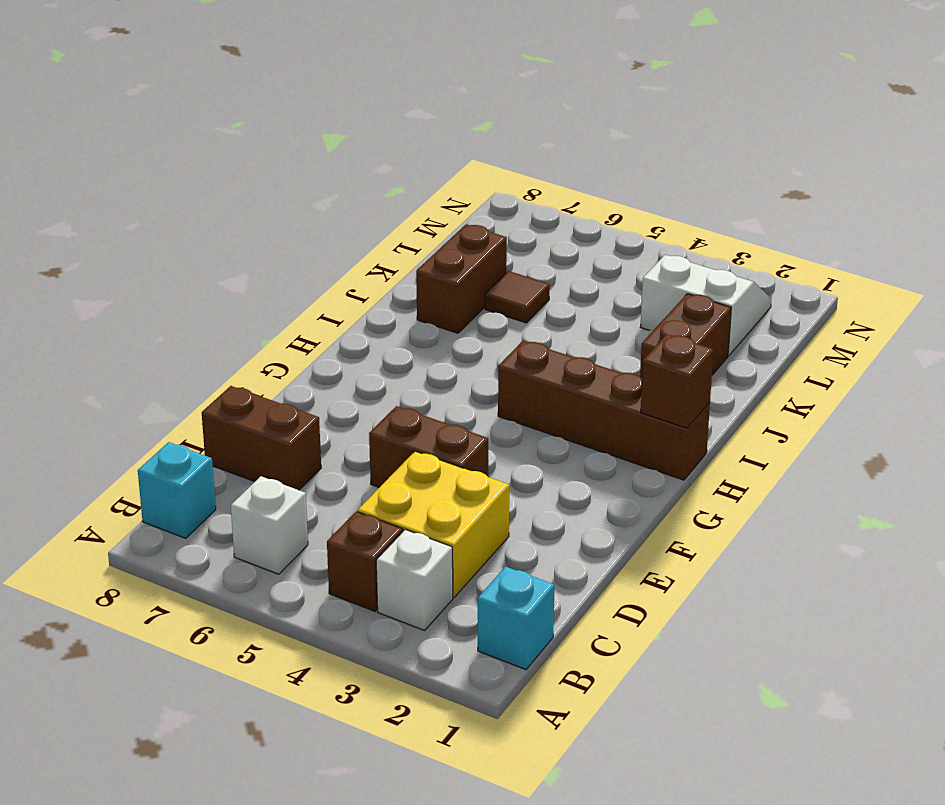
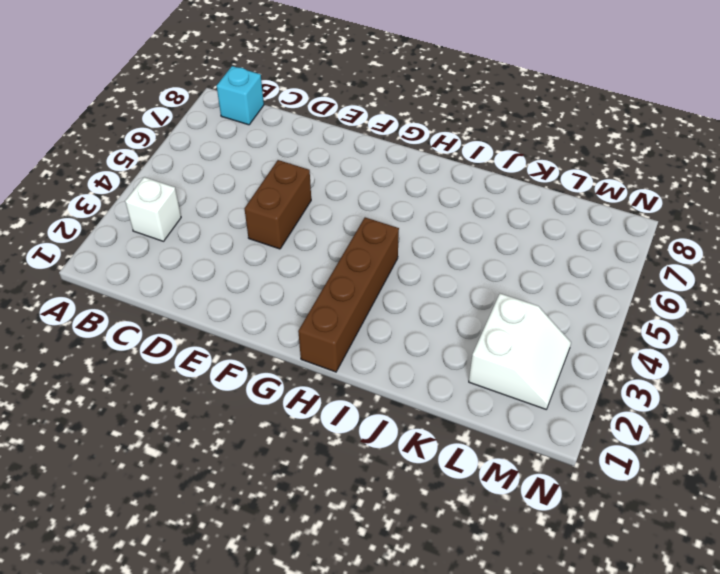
none -> cyan brick B1 level 1
none -> brown brick B4 level 1
none -> white brick B6 level 1

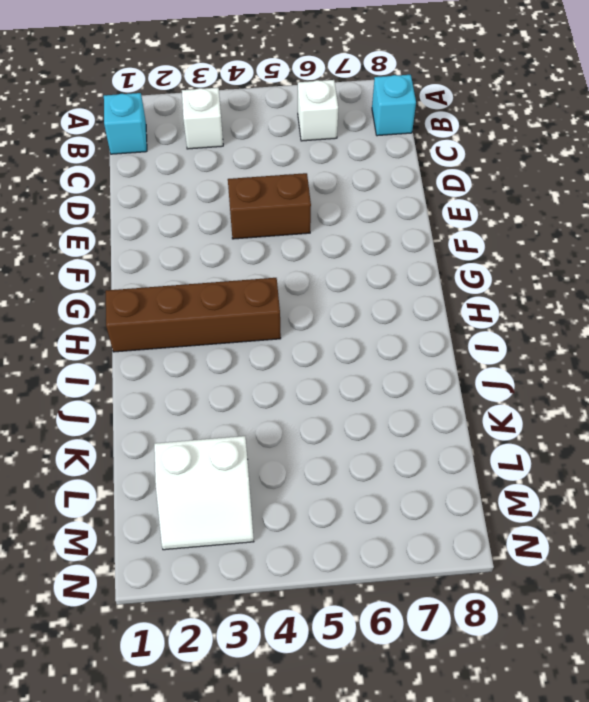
none -> brown brick B4 level 1
none -> yellow brick C3:D4 level 1
none -> brown brick D7:D8 level 1

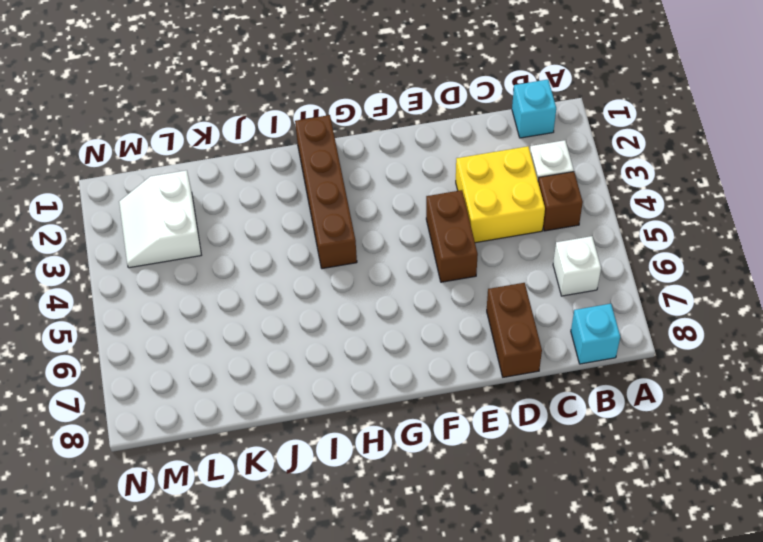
none -> brown brick J2:K2 level 1
none -> brown brick J7:K7 level 1
none -> brown tile K6 level 1

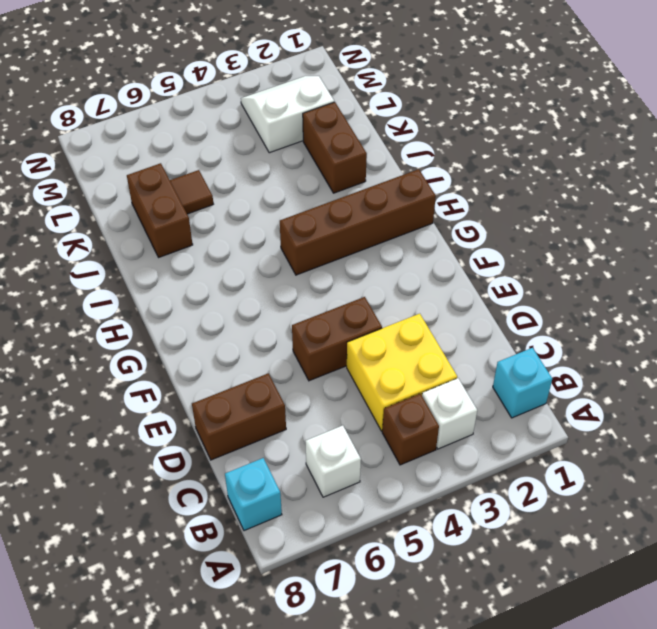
none -> brown brick H1 level 2

